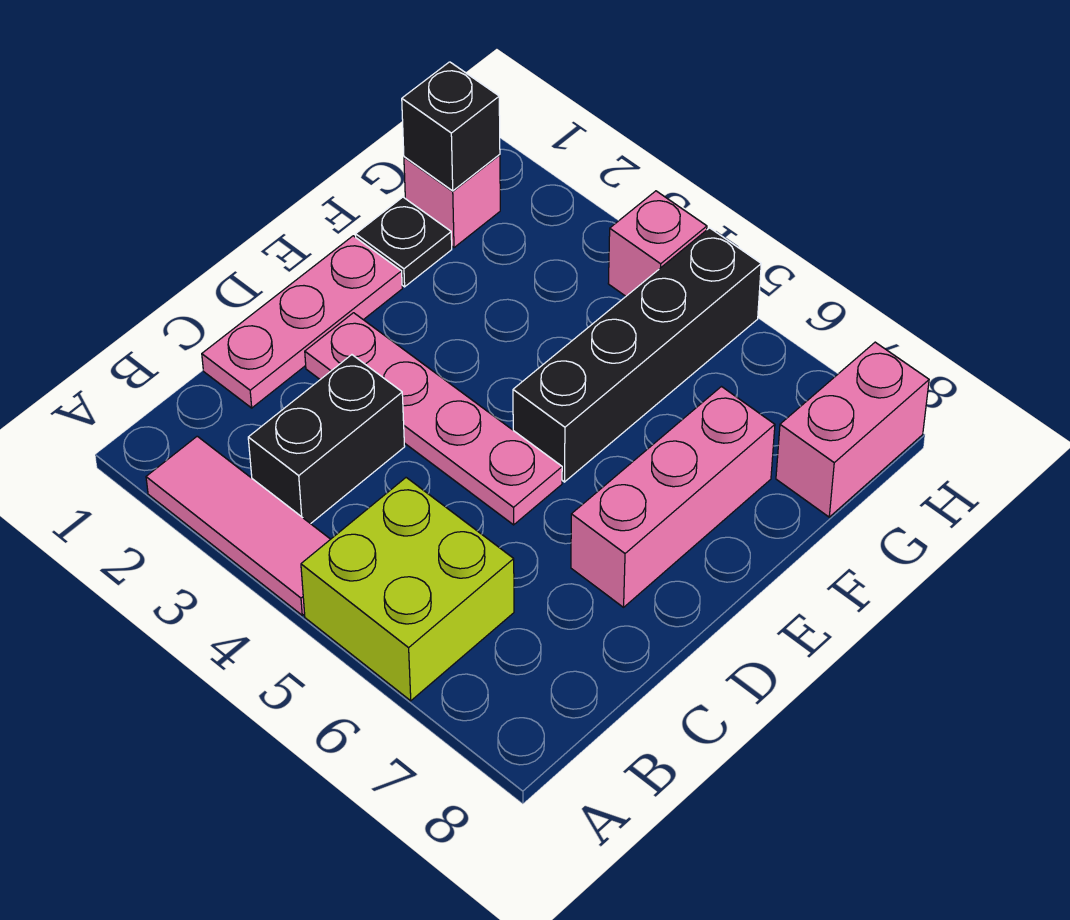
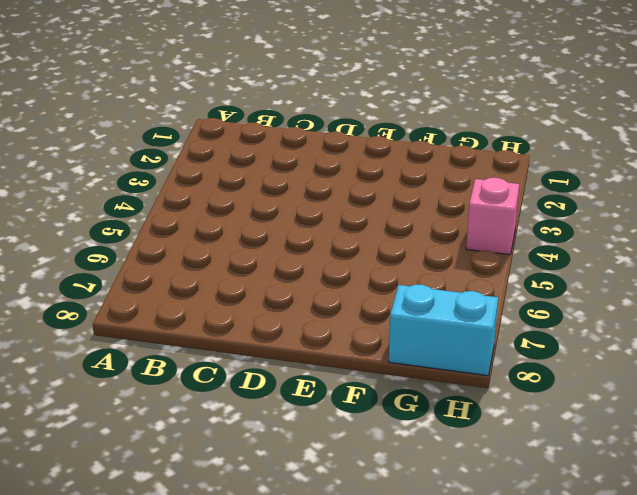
cyan brick G8:H8 level 1 -> pink brick G8:H8 level 1
none -> pink tile A2:A4 level 1
none -> lime brick A5:B6 level 1
none -> black brick B3:C3 level 1

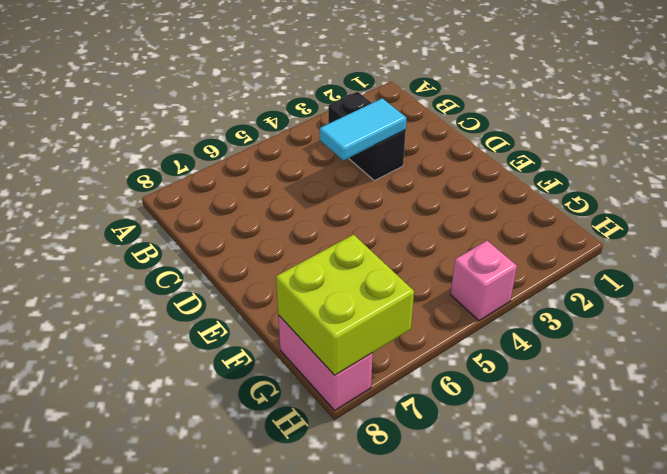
cyan tile C3:C4 level 2 -> none
lime brick G7:H8 level 2 -> lime brick A5:B6 level 1
none -> pink tile A2:A4 level 1
none -> pink plate C1:E1 level 1
none -> pink plate D2:D5 level 1

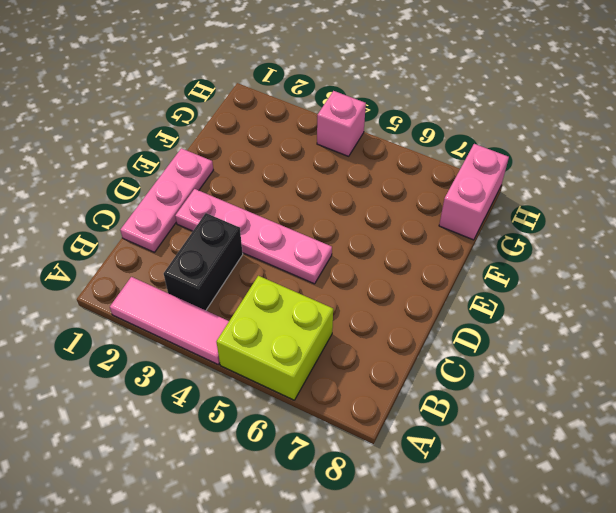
none -> pink brick D7:F7 level 1
none -> black brick E5:H5 level 1
none -> black plate F1 level 1

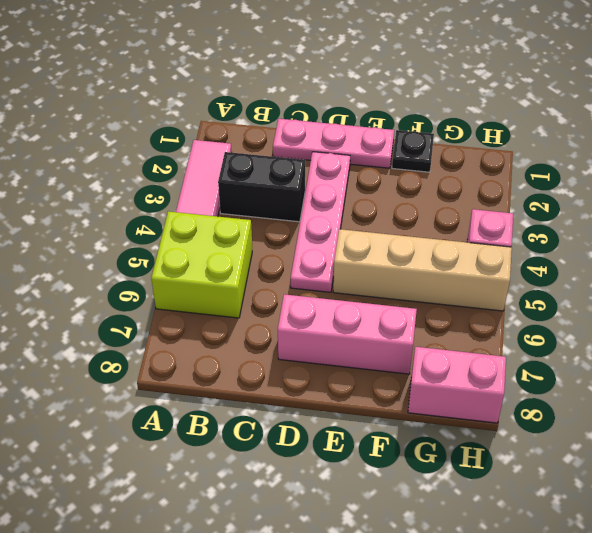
tan brick E5:H5 level 1 -> black brick E5:H5 level 1
none -> pink brick G1 level 1
none -> black brick G1 level 2

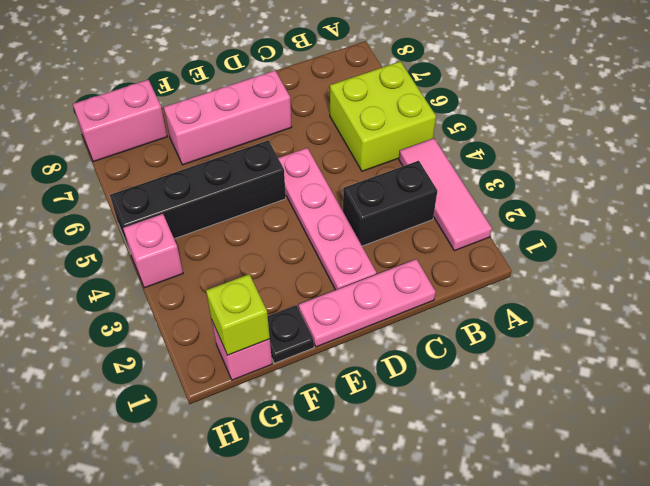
lime brick G1 level 2 -> black brick G1 level 2

